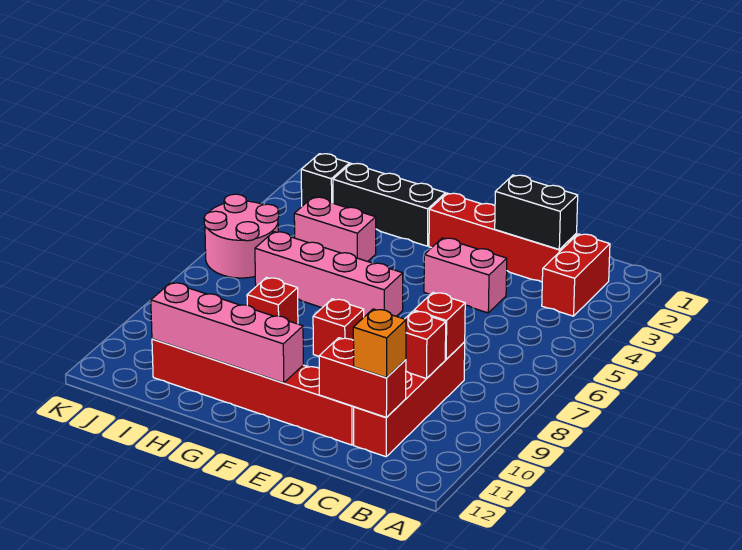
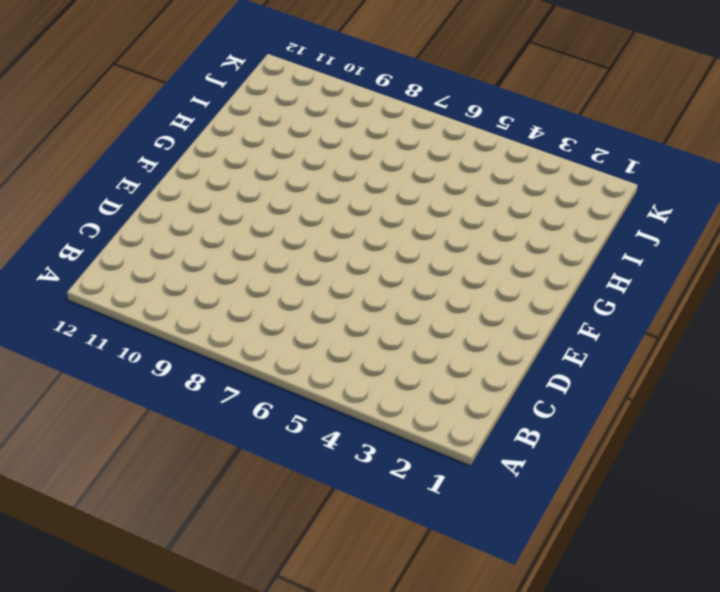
none -> red brick B2:B3 level 1
none -> red brick C2:F2 level 1
none -> red brick C8:C11 level 1

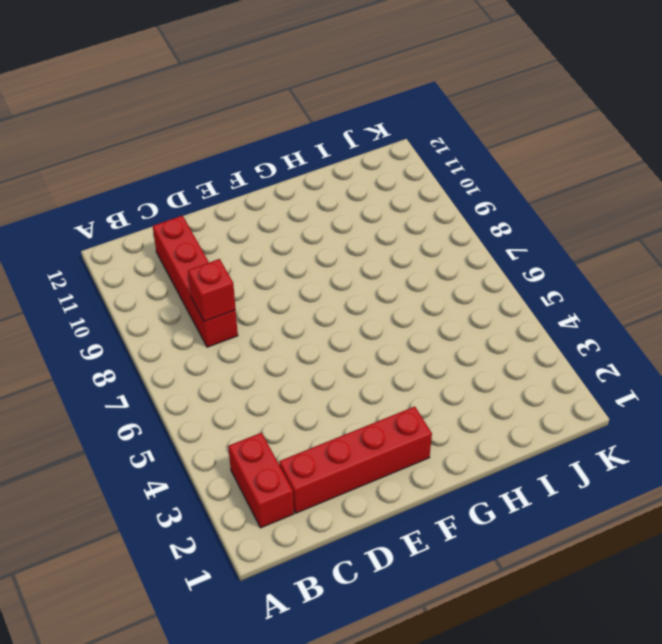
none -> pink brick D4:E4 level 1
none -> red brick D11:I11 level 1
none -> pink brick F6:I6 level 1

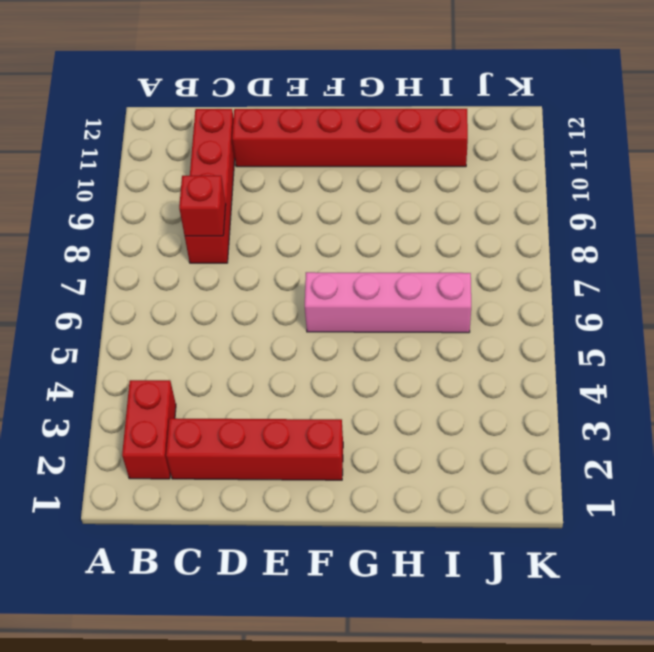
none -> pink brick D4:E4 level 1
none -> red brick F8 level 1
none -> black brick G2:I2 level 1

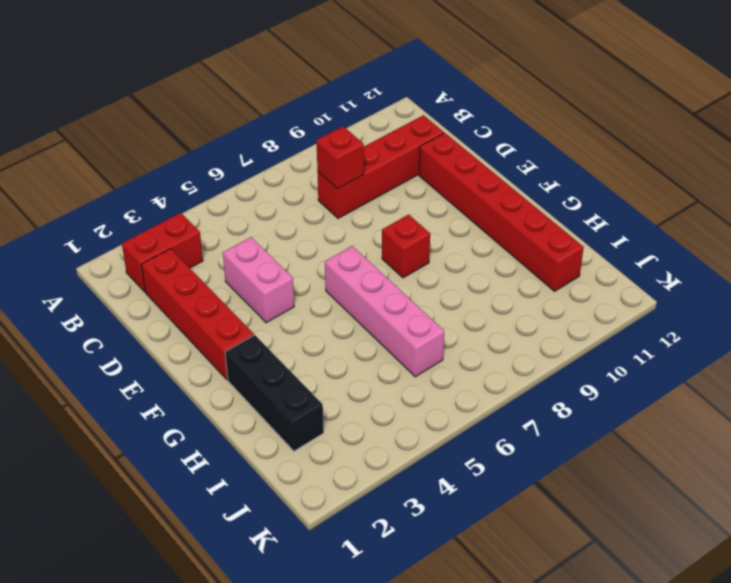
none -> pink brick H4:I4 level 1
none -> red brick H8 level 1
none -> black brick J2 level 1

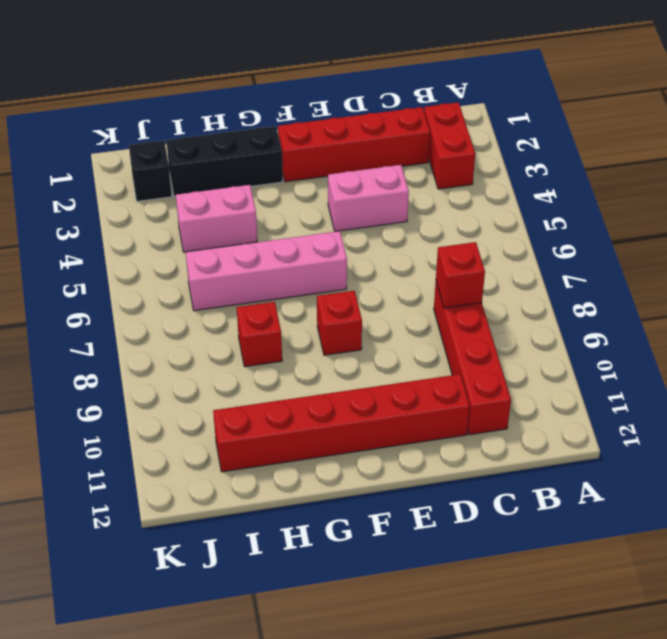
none -> pink round brick J5:K6 level 1
none -> black brick C2:D2 level 2
none -> red brick C9 level 2

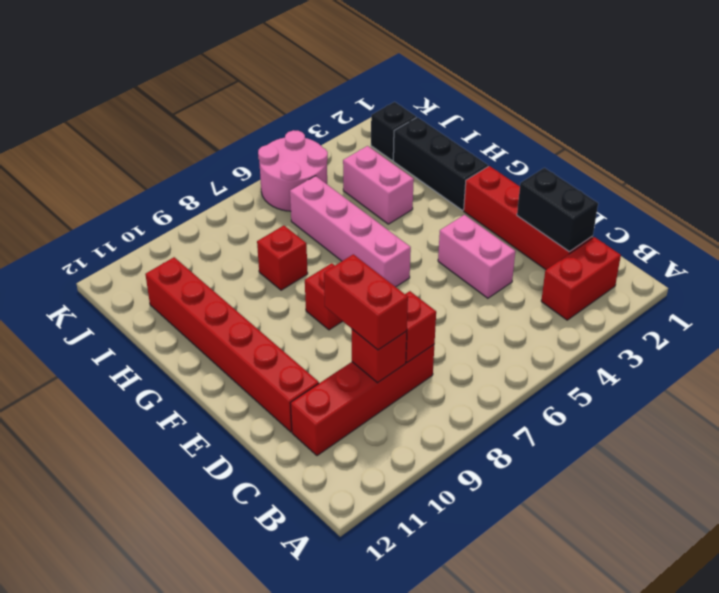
red brick C9:D9 level 3 -> red brick C11:D11 level 2
none -> pink brick F11:I11 level 2
none -> orange brick C11 level 3

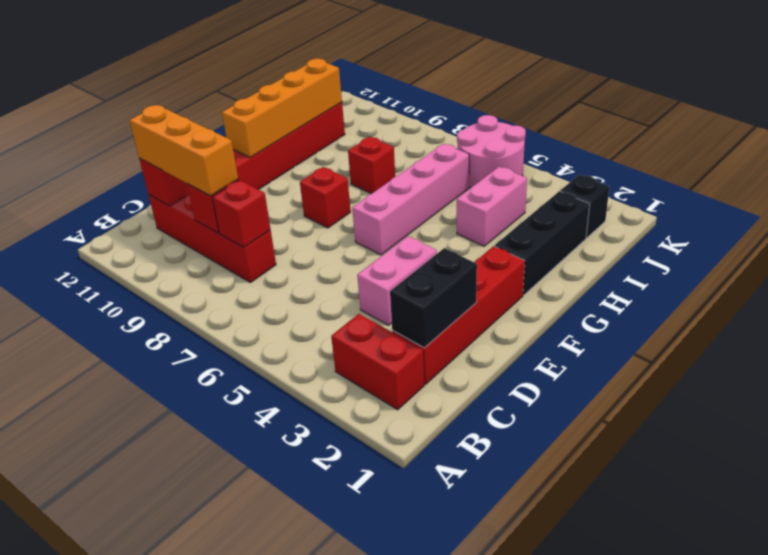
orange brick C9:C11 level 3 -> orange brick C11 level 3
orange brick F11:I11 level 2 -> pink brick F11:I11 level 2

